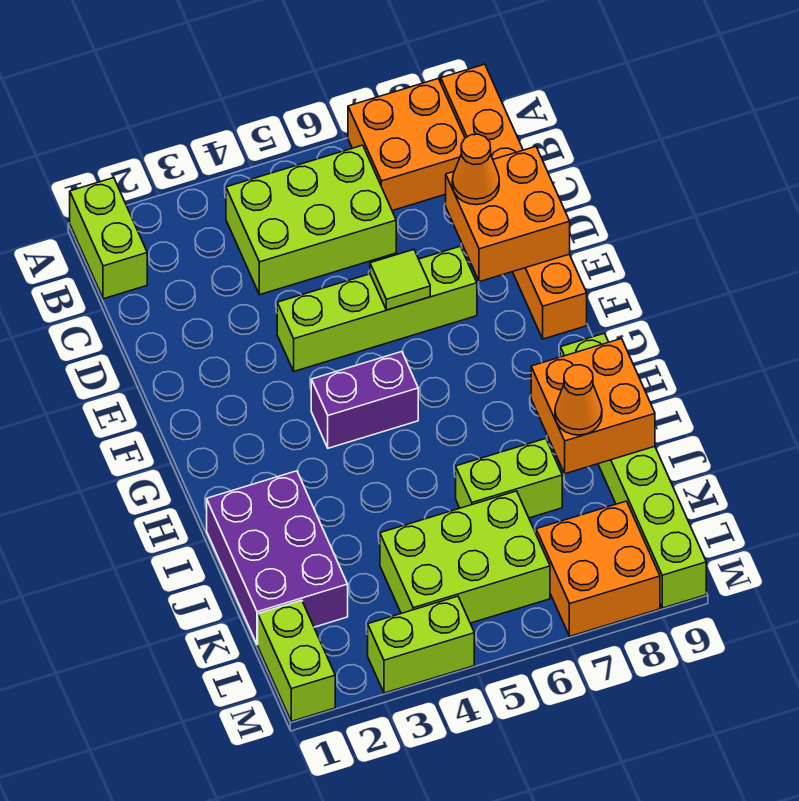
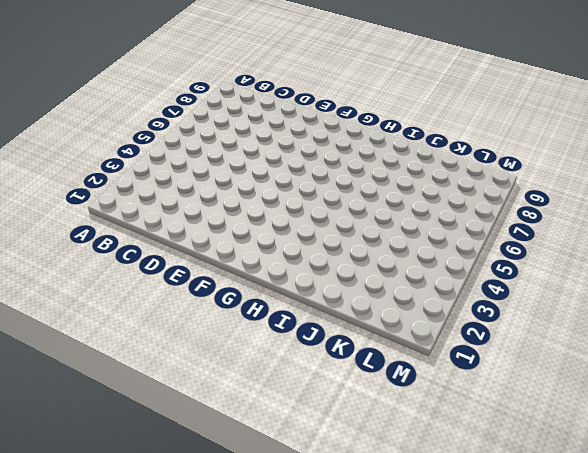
none -> lime brick A1:B1 level 1
none -> orange brick A7:B8 level 1
none -> orange brick A9:F9 level 1

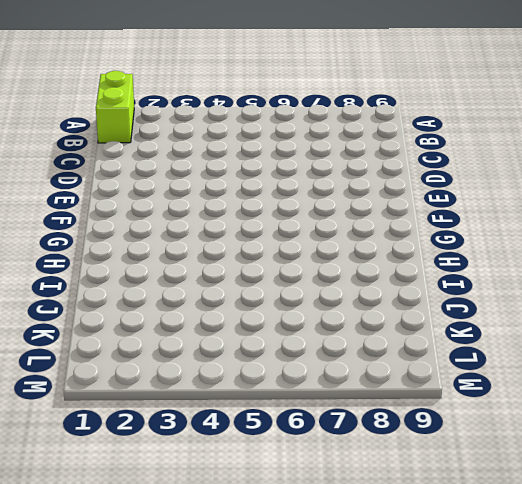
none -> orange brick A7:B8 level 1
none -> orange brick A9:F9 level 1
none -> lime brick B4:C6 level 1

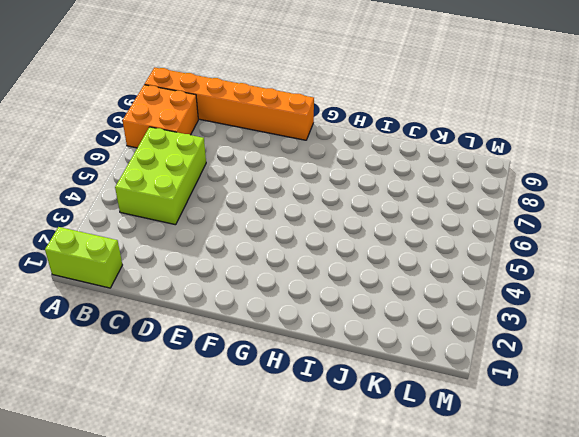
none -> lime brick E4:E7 level 1
none -> purple brick G4:G5 level 1
none -> lime brick H9:M9 level 1

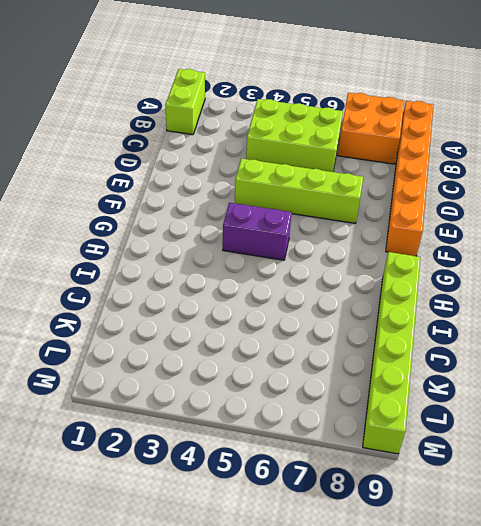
none -> purple brick I1:K2 level 1
none -> lime brick J6:J7 level 1
none -> lime brick K4:L6 level 1

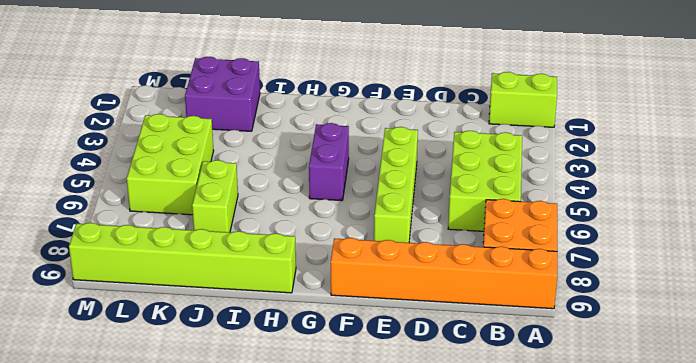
purple brick J1:K2 level 1 -> purple brick I1:K2 level 1
none -> lime brick L1:M1 level 1
none -> orange brick L7:M8 level 1
none -> lime brick M3:M4 level 1

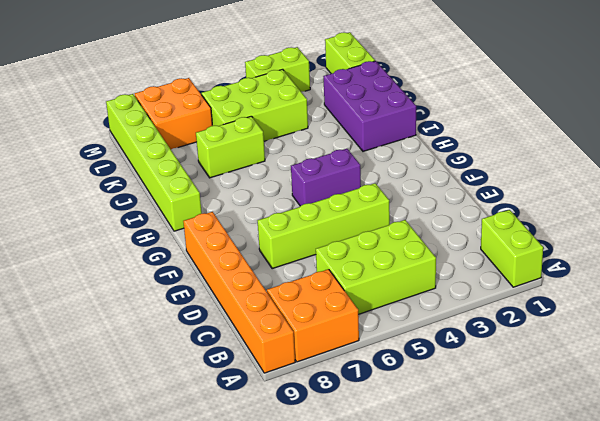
none -> orange brick D8:E9 level 2
none -> lime tile E6 level 2
none -> orange brick I8:J9 level 2

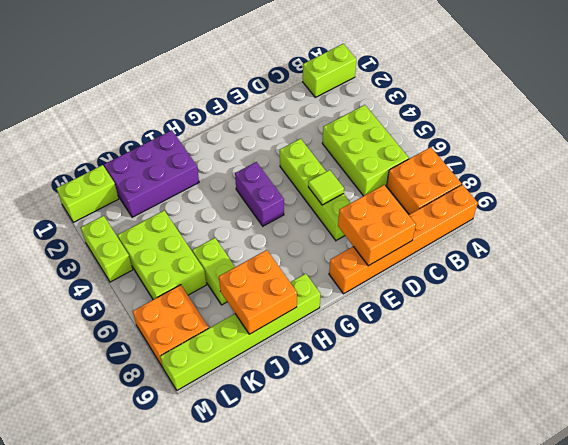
none -> orange cone D8 level 3
none -> orange cone J8 level 3

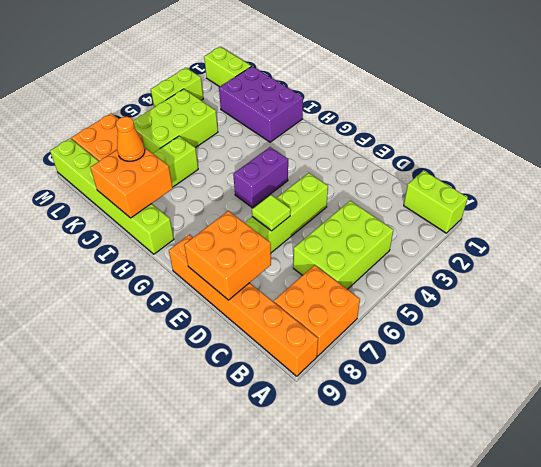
none -> orange cone D8 level 3

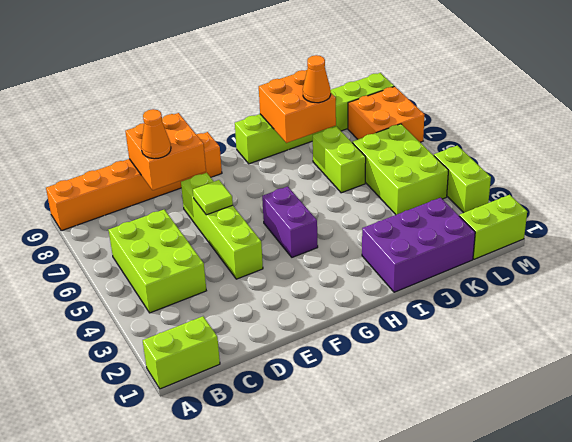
none -> orange brick A7:B8 level 1

